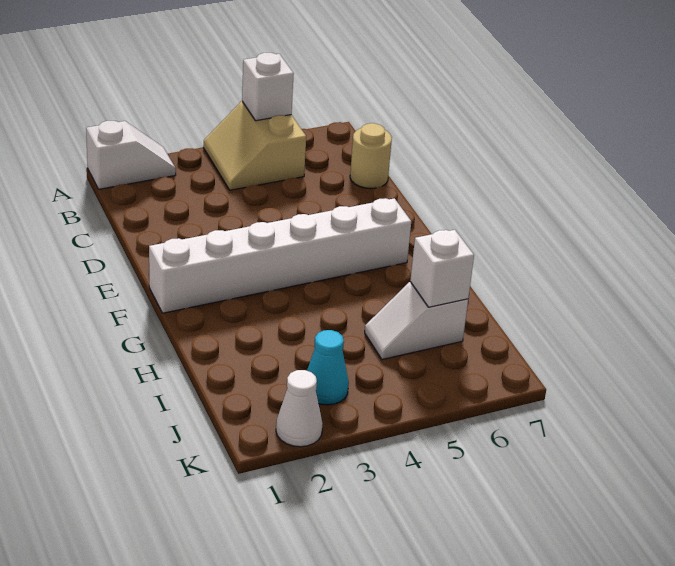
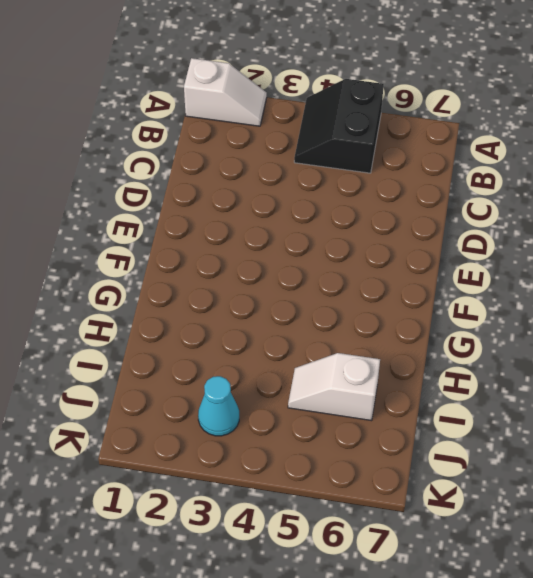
black slope A4:B5 level 1 top 5 -> tan slope A4:B5 level 1 top 5
none -> tan round brick C7 level 1
none -> white brick F1:F6 level 1

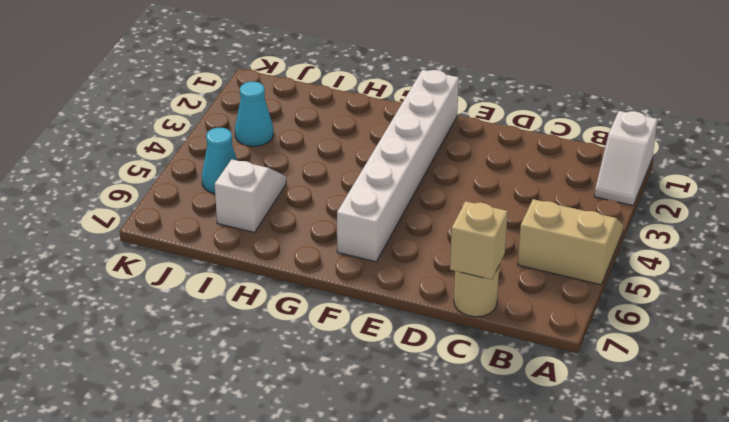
tan brick C7 level 2 -> none
cyan cone J5 level 1 -> none
none -> white cone K2 level 1
none -> white brick A5 level 2

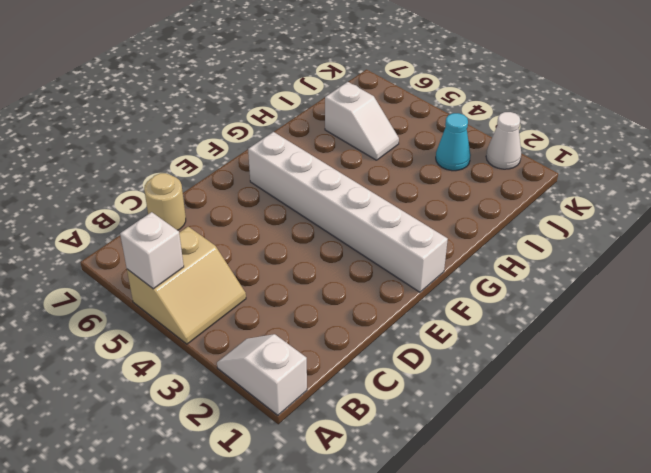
none -> white brick I6 level 2

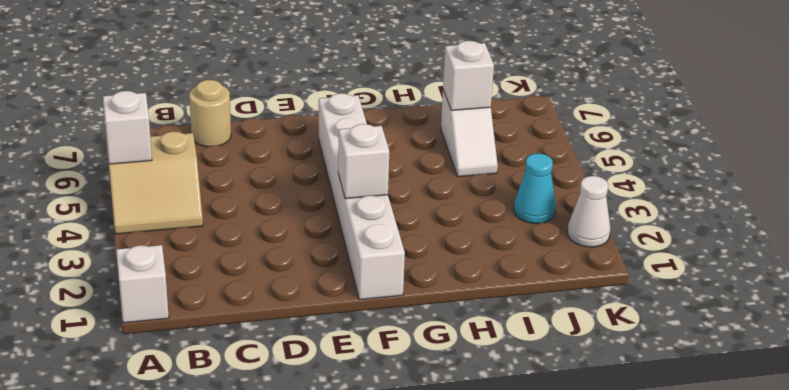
white brick F3 level 2 -> none

